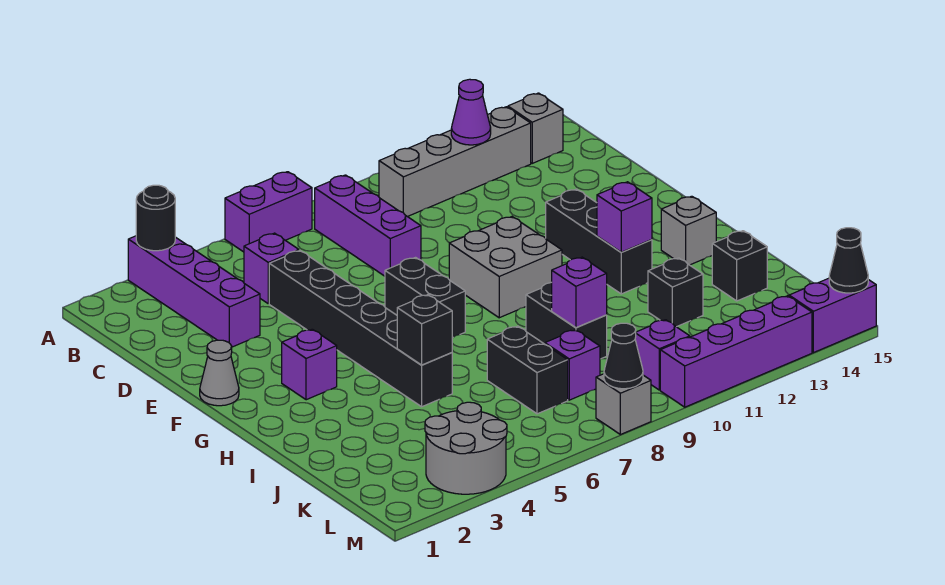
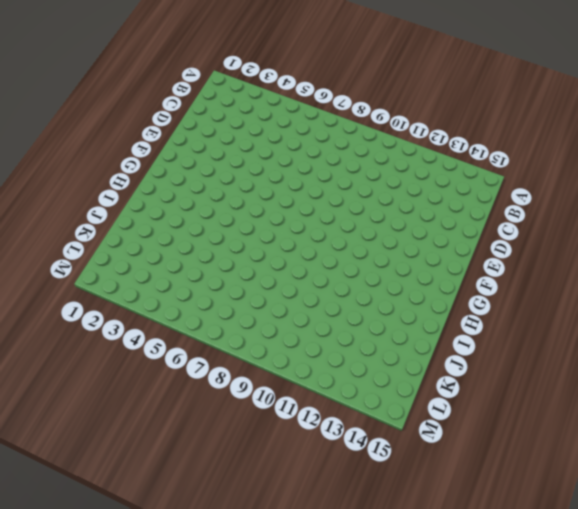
none -> purple brick A3:D3 level 1
none -> purple brick A6:A7 level 1
none -> purple brick B8:D8 level 1
none -> grey brick B10:B13 level 1

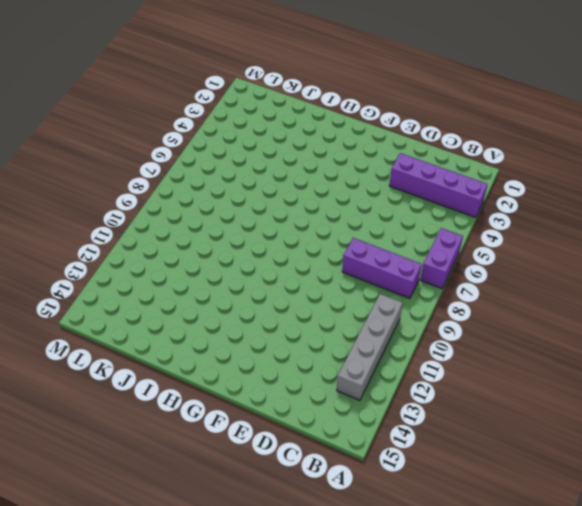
none -> grey brick B14 level 1
none -> purple brick C5 level 1
none -> black brick D5:I5 level 1
none -> grey cone F1 level 1

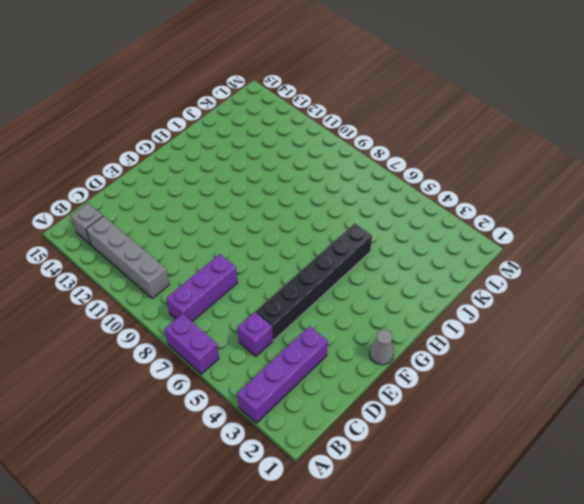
none -> black brick F7:G7 level 1
none -> grey brick F9:G10 level 1
none -> black brick F12:H12 level 1
none -> purple brick G3 level 1

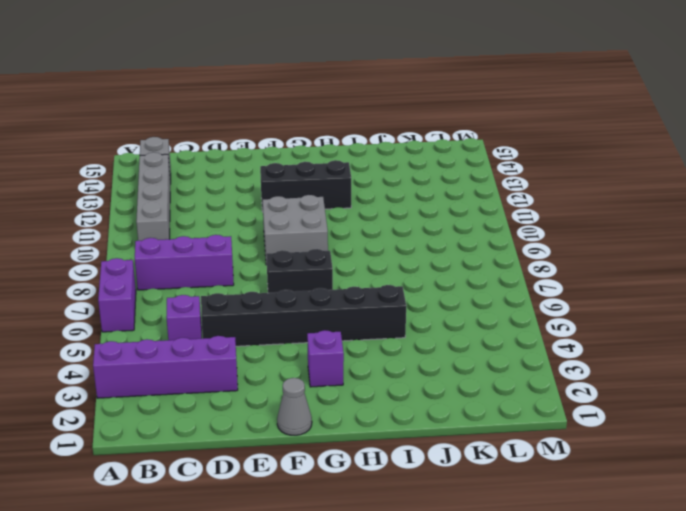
none -> grey brick H14 level 1
none -> black brick I9:J9 level 1
none -> black brick J7:K7 level 1
none -> black brick J12 level 1

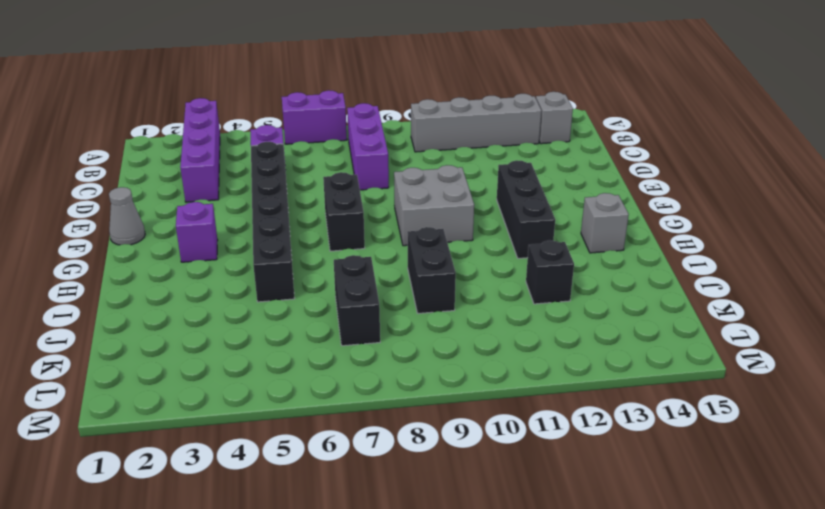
none -> black brick J14 level 1
none -> purple brick K8 level 1
none -> grey round brick L3:M4 level 1
none -> purple brick L10 level 1

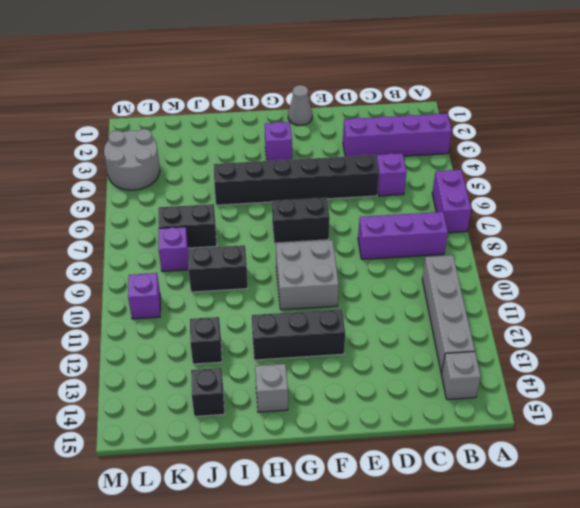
none -> grey brick M8 level 1
none -> purple brick M10:M13 level 1
none -> purple brick M14:M15 level 1
none -> black round brick A3 level 2

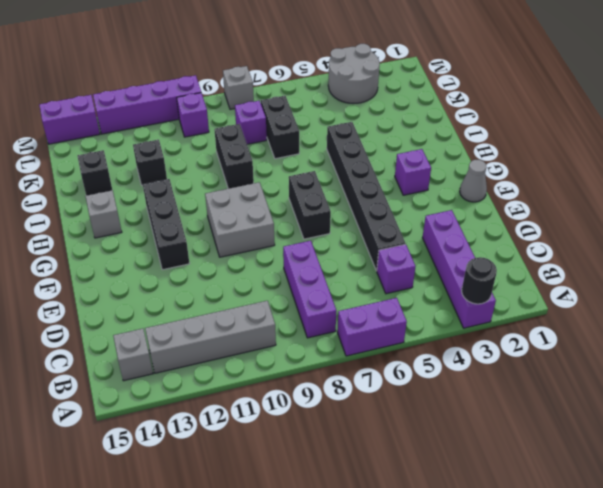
none -> purple cone B12 level 2
none -> purple brick H12 level 2
none -> black brick I5 level 2
none -> purple brick J9 level 2

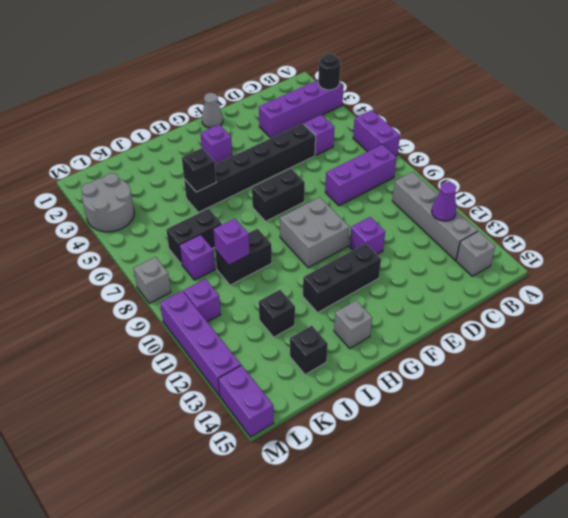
purple brick E11 level 1 -> purple brick H12 level 2
none -> black cone M8 level 2
none -> black cone M15 level 2

